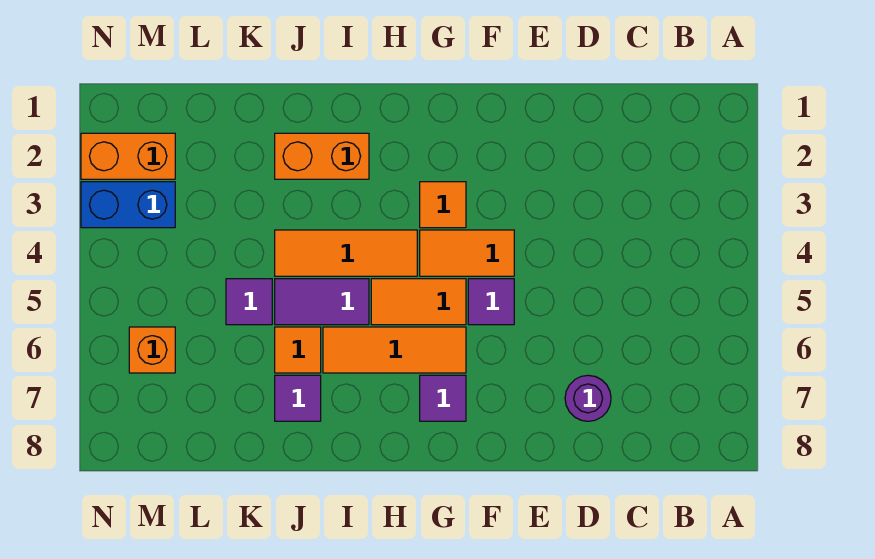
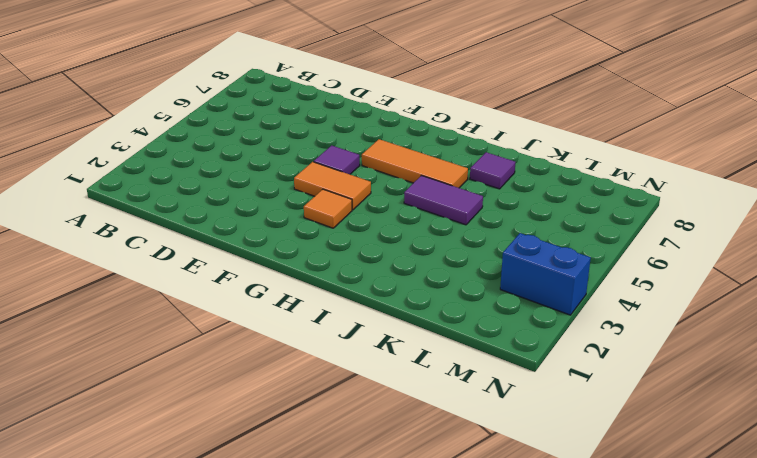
none -> purple round brick D7 level 1
none -> orange tile G5:H5 level 1
none -> purple tile G7 level 1

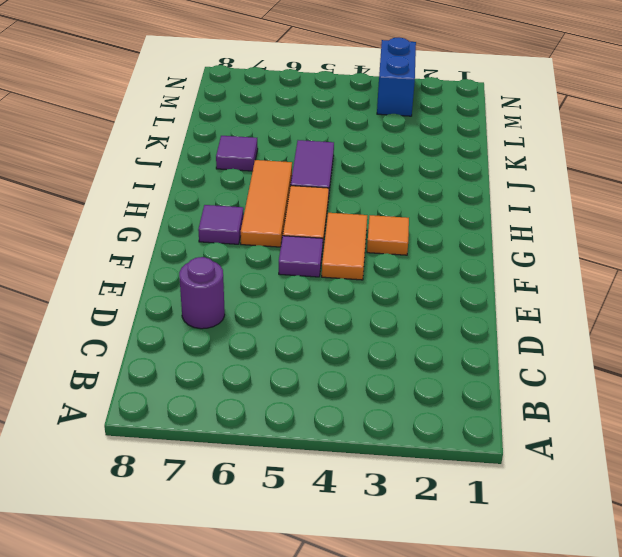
none -> orange tile H4:J4 level 1
none -> orange brick I2:J2 level 1
none -> orange tile J6 level 1

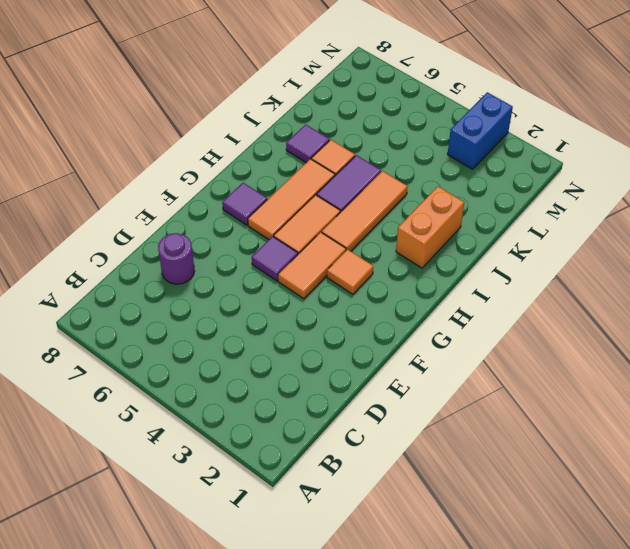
none -> purple tile K5 level 1
none -> orange brick M2:N2 level 1
none -> orange brick M6 level 1

